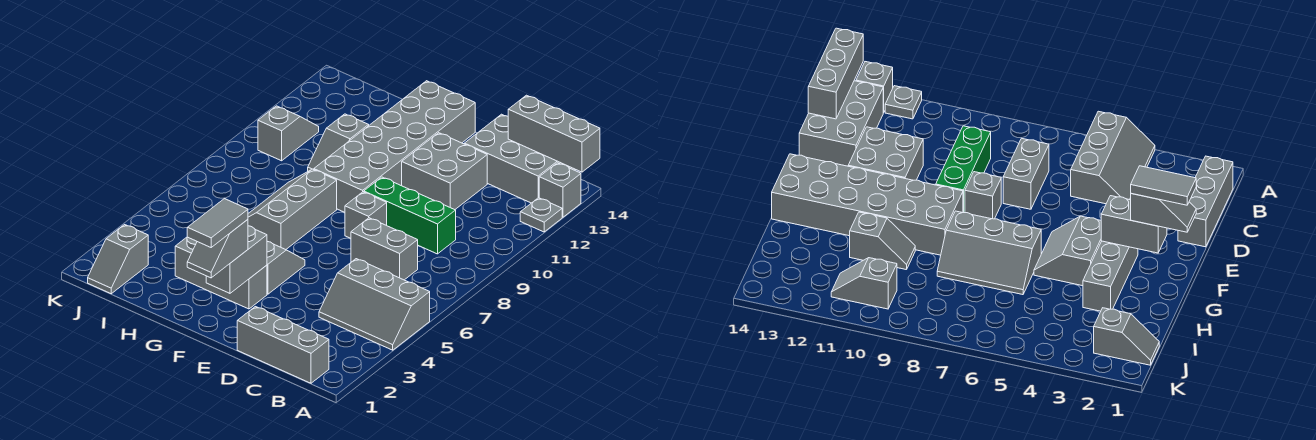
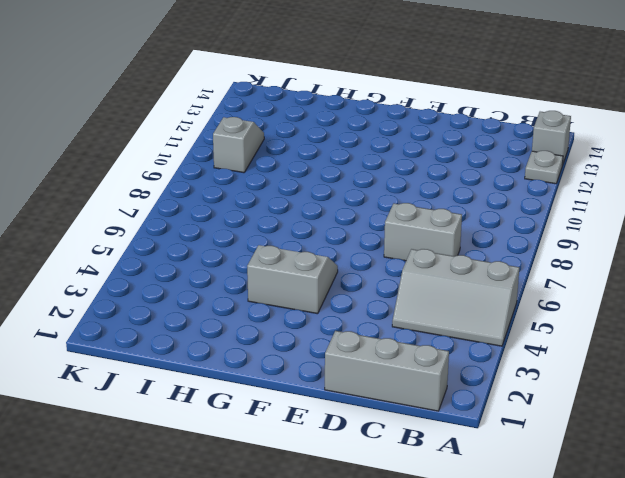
none -> grey brick B13:D14 level 1
none -> green brick C9:E9 level 1
none -> grey brick D11:E12 level 1

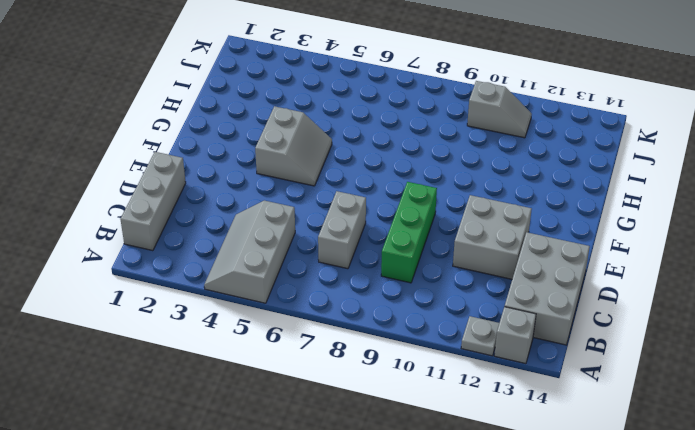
none -> grey brick E8 level 1
none -> grey brick F3:H3 level 1
none -> grey brick F9:G14 level 1

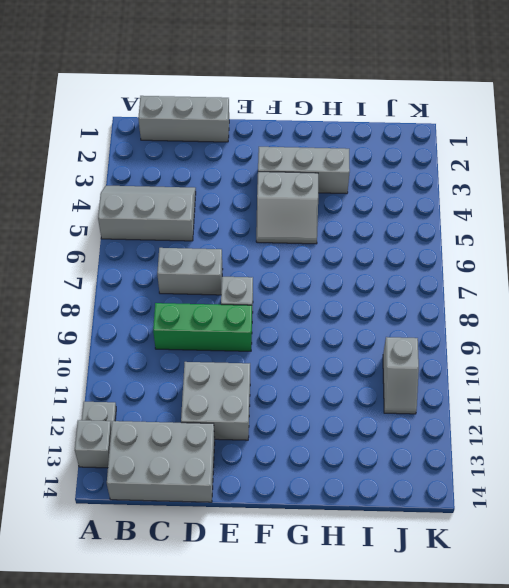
none -> grey brick F9:G14 level 1
none -> grey slope G6:H8 level 1 top G
none -> grey slope H10:H11 level 1 top 11

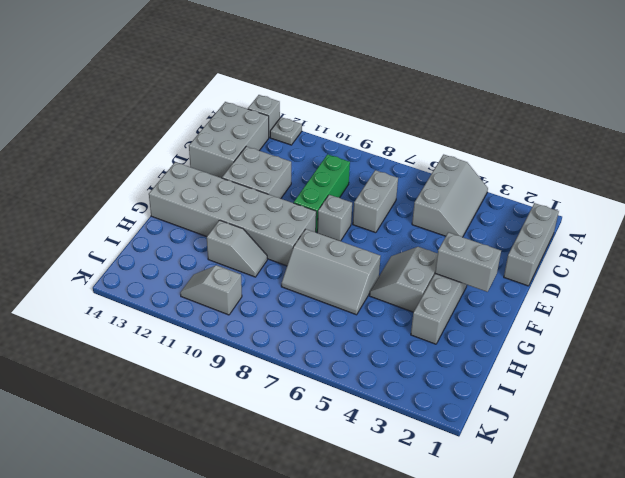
none -> grey slope J1:J2 level 1 top 2
none -> grey brick A14:C14 level 2
none -> grey slope F1:F2 level 3 top 2

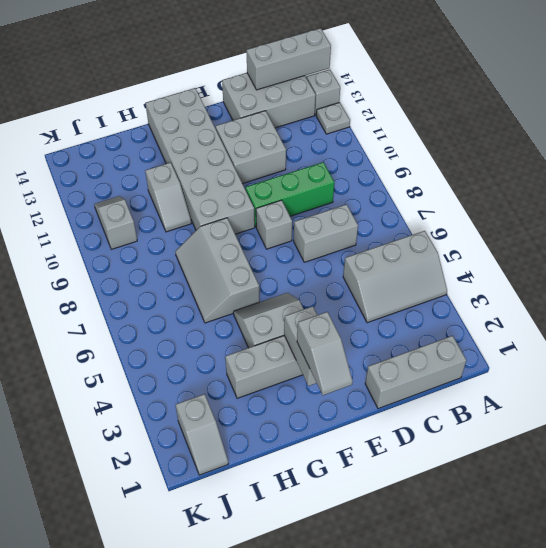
none -> grey tile F1:F2 level 4

